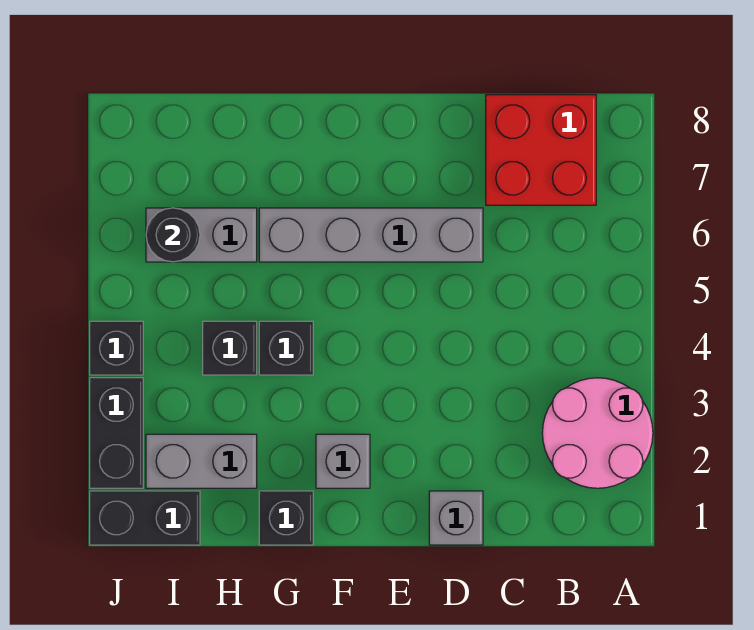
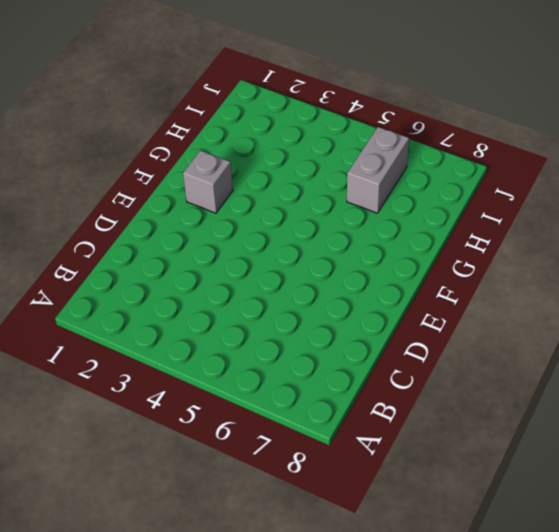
none -> pink round brick A2:B3 level 1
none -> red brick B7:C8 level 1
none -> grey brick D1 level 1

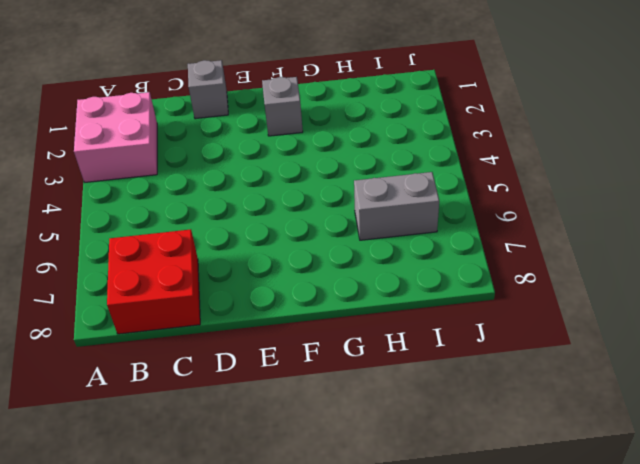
pink brick A2:B3 level 1 -> pink round brick A2:B3 level 1
none -> grey brick D6:G6 level 1
none -> black brick G1 level 1
none -> black brick G4 level 1

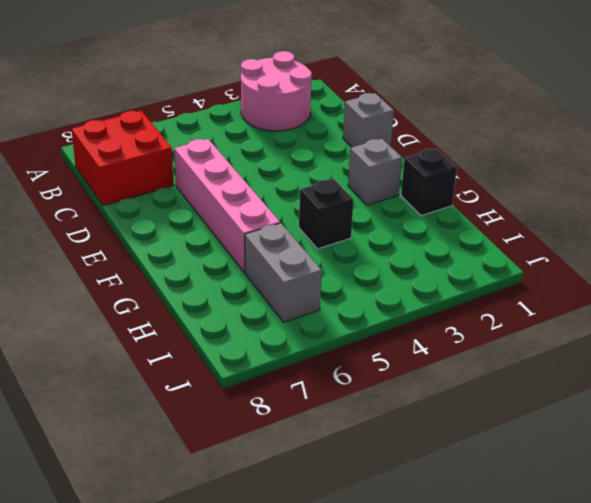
pink brick D6:G6 level 1 -> grey brick D6:G6 level 1
none -> grey brick H2:I2 level 1
none -> black brick H4 level 1
none -> black brick I1:J1 level 1

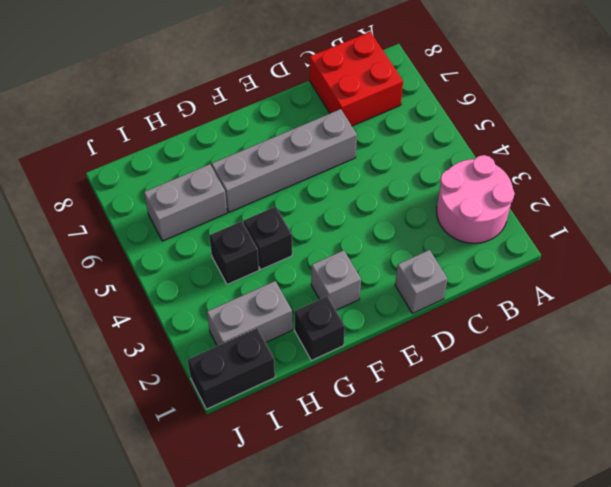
none -> black brick J2:J3 level 1
none -> black brick J4 level 1
none -> black round brick I6 level 2

